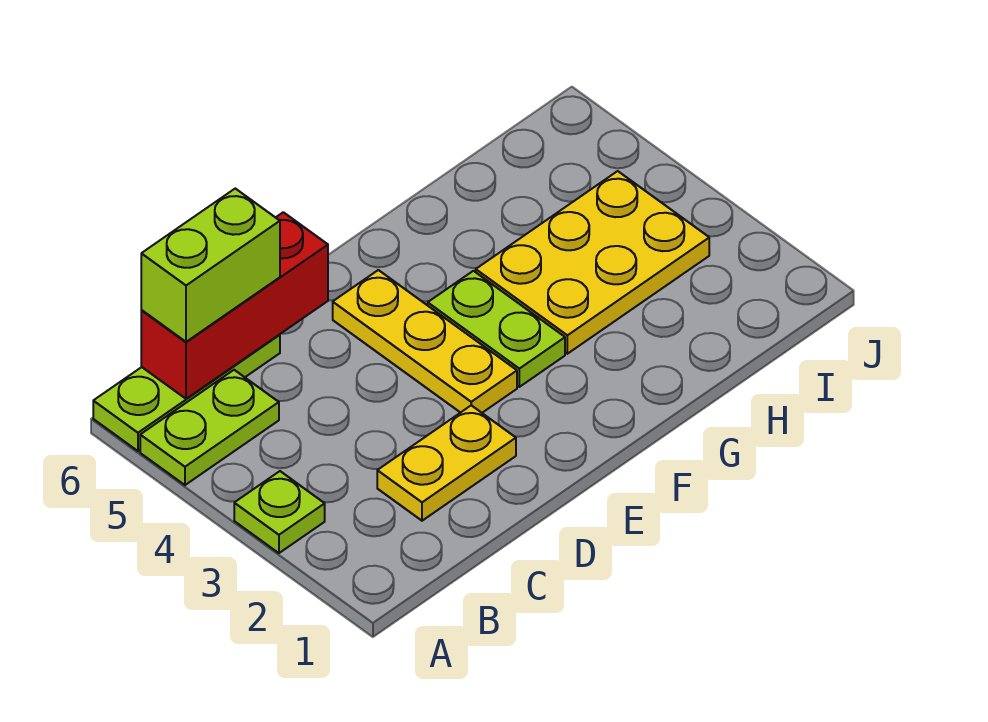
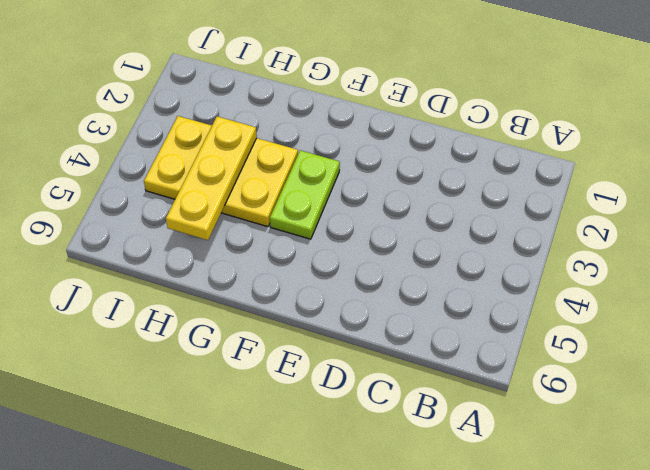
yellow plate H3:H5 level 2 -> yellow plate E3:E5 level 1
none -> lime plate A3 level 1
none -> lime plate A5:B5 level 1

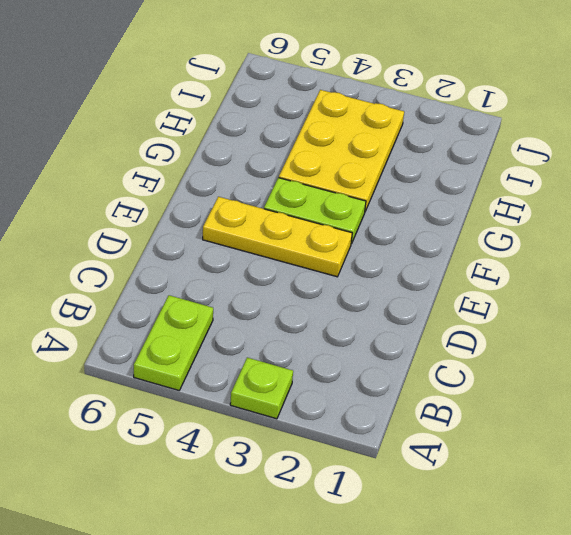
none -> lime plate A6:C6 level 1
none -> yellow plate C2:D2 level 1

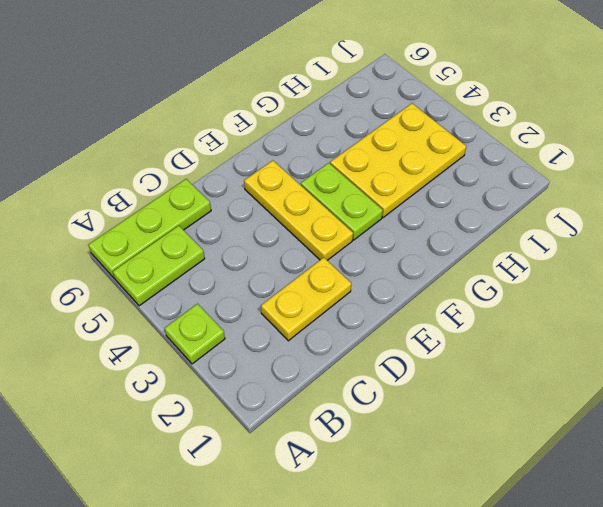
none -> red brick B6:D6 level 2
none -> lime brick B6:C6 level 3

